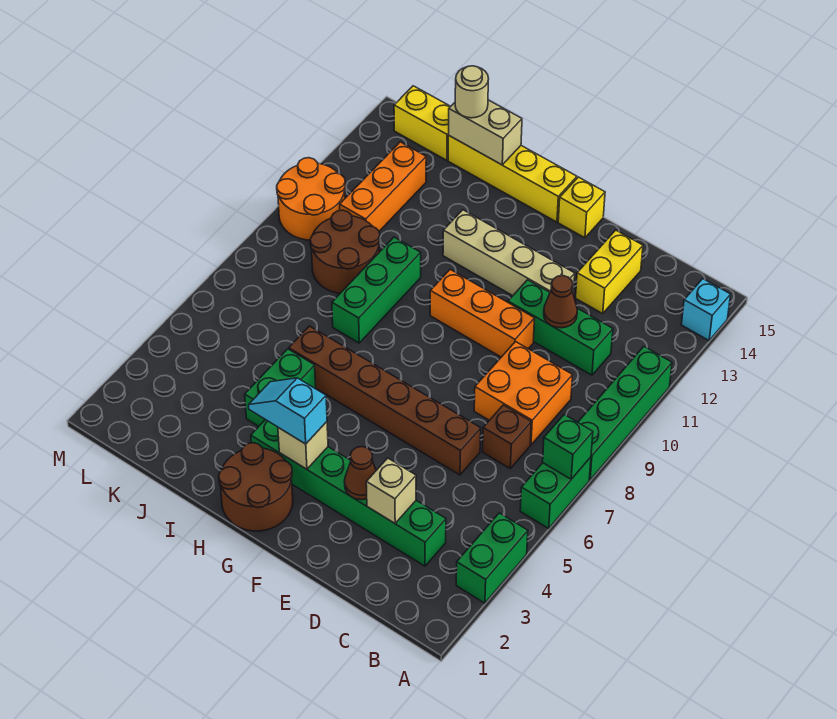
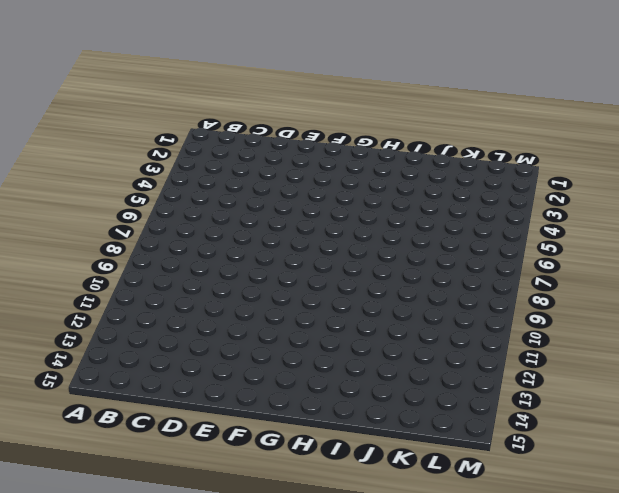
none -> green brick A3:A4 level 1
none -> green brick A6:A7 level 1
none -> green brick A8:A11 level 1

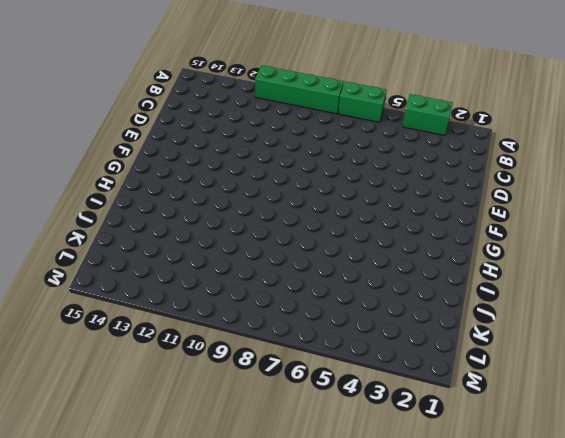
none -> cyan brick A14 level 1
none -> green brick C3:H3 level 1
none -> brown brick C7 level 1

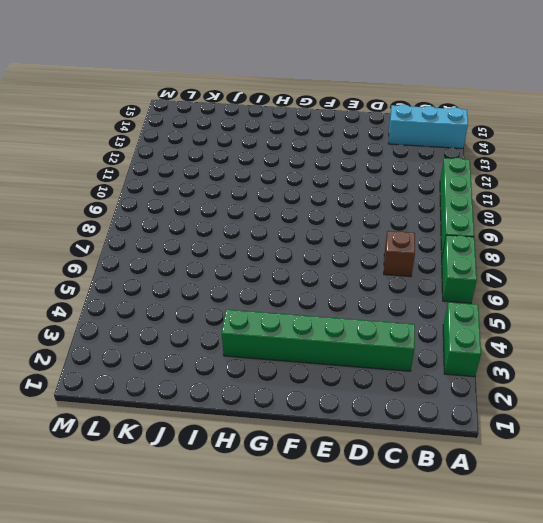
cyan brick A14:C14 level 1 -> cyan brick A14 level 1
none -> orange brick C8:D9 level 1
none -> green brick C11:E11 level 1
none -> brown brick D6:I6 level 1

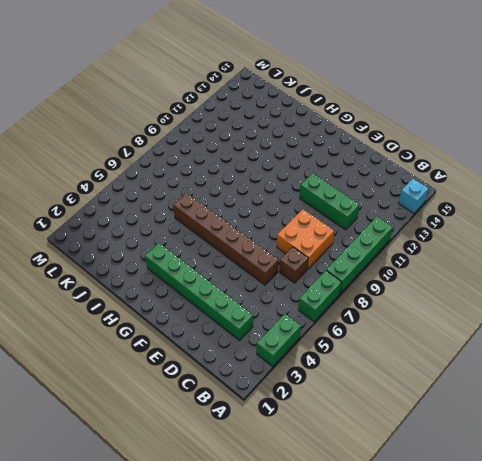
none -> yellow brick D13:D14 level 1
none -> orange brick E10:G10 level 1
none -> tan brick E12:H12 level 1

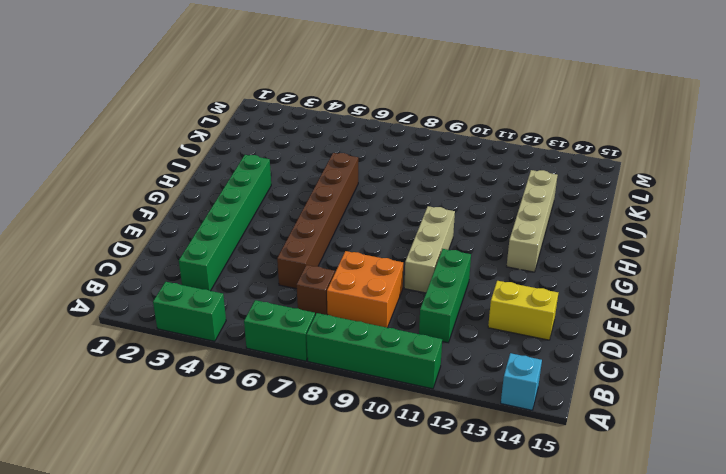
tan brick E10:G10 level 1 -> orange brick E10:G10 level 1
tan brick G13:J13 level 1 -> tan brick E12:H12 level 1
none -> yellow brick F15 level 1
none -> brown round brick G1:H2 level 1
none -> yellow brick G15:J15 level 1

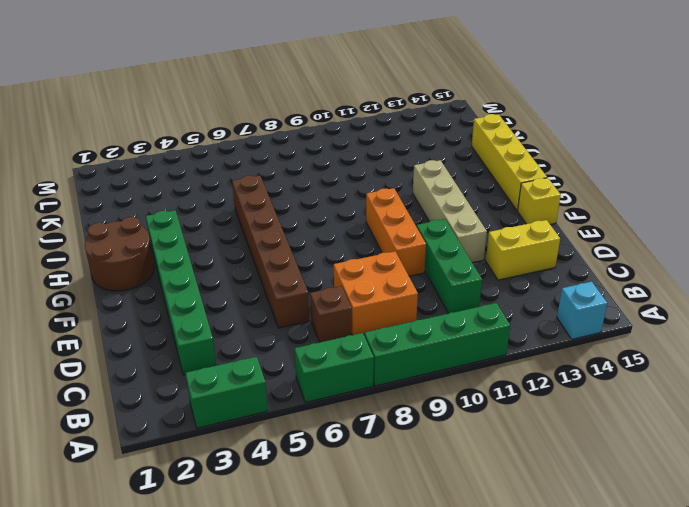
none -> green brick I4:I5 level 1
none -> green brick I8:I10 level 1
none -> brown round brick J9:K10 level 1

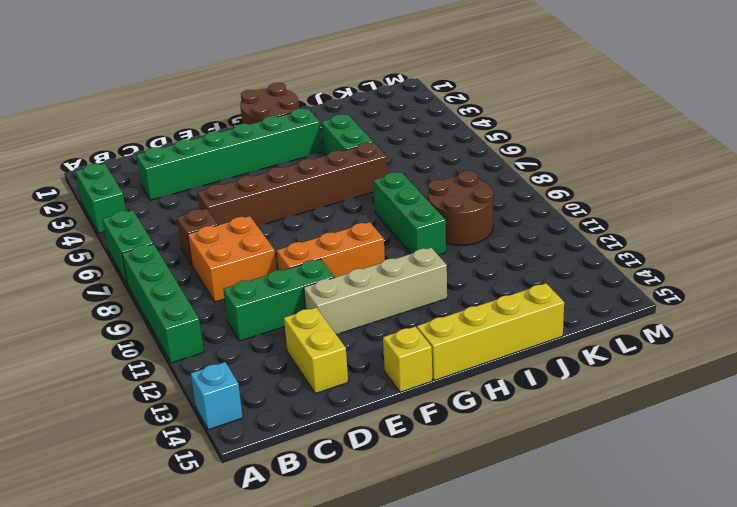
none -> orange brick K11:K13 level 1
none -> yellow brick K15:L15 level 1
none -> orange round brick L10:M11 level 1

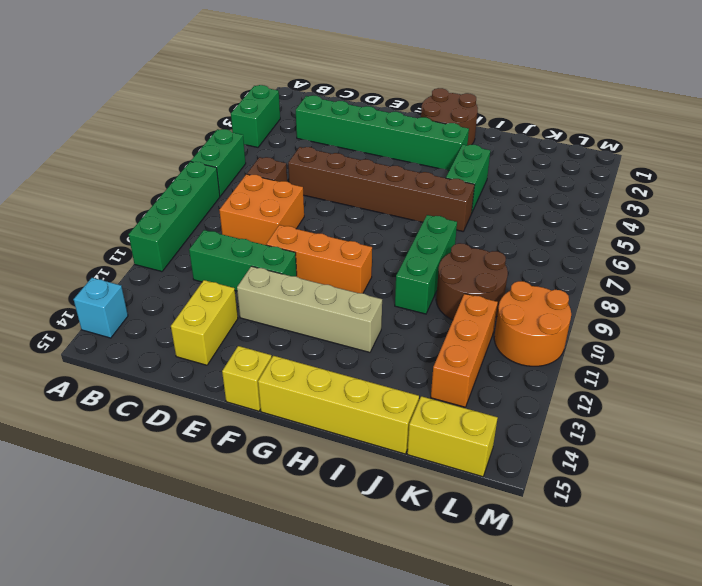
none -> green brick A7 level 2
none -> tan brick D3 level 2
none -> brown cone D11 level 2

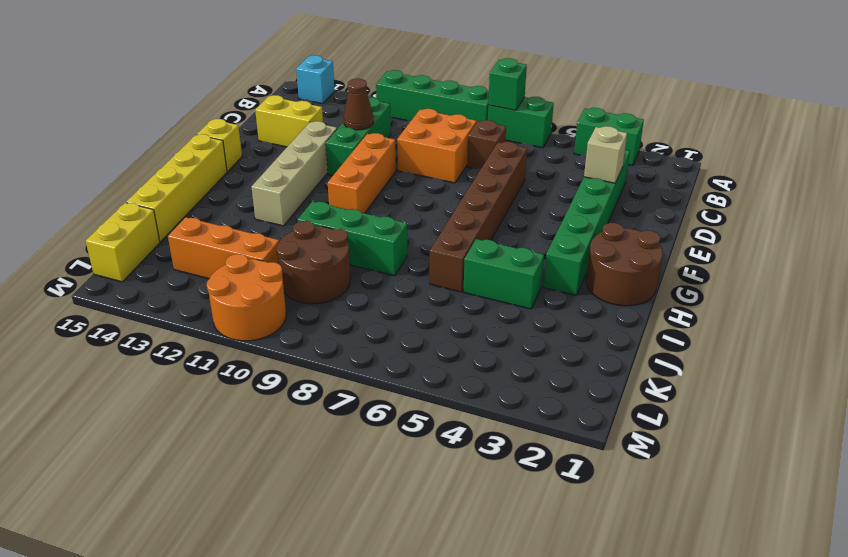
none -> brown cone E3 level 2
none -> tan brick G3 level 2
none -> tan brick I15:J15 level 2

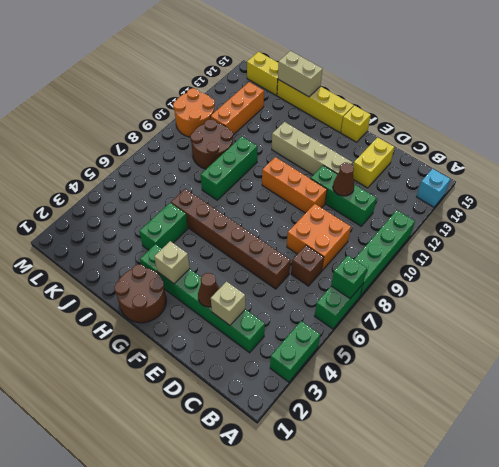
none -> cyan slope G3:H3 level 3 top G
none -> tan round brick J15 level 3

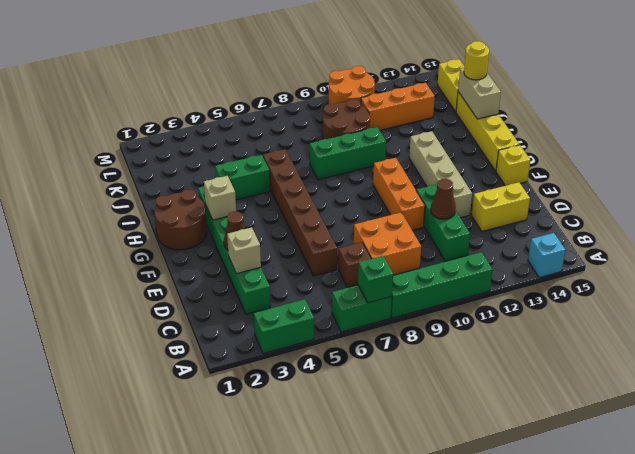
yellow round brick J15 level 3 -> tan round brick J15 level 3
none -> cyan slope G3:H3 level 3 top G

